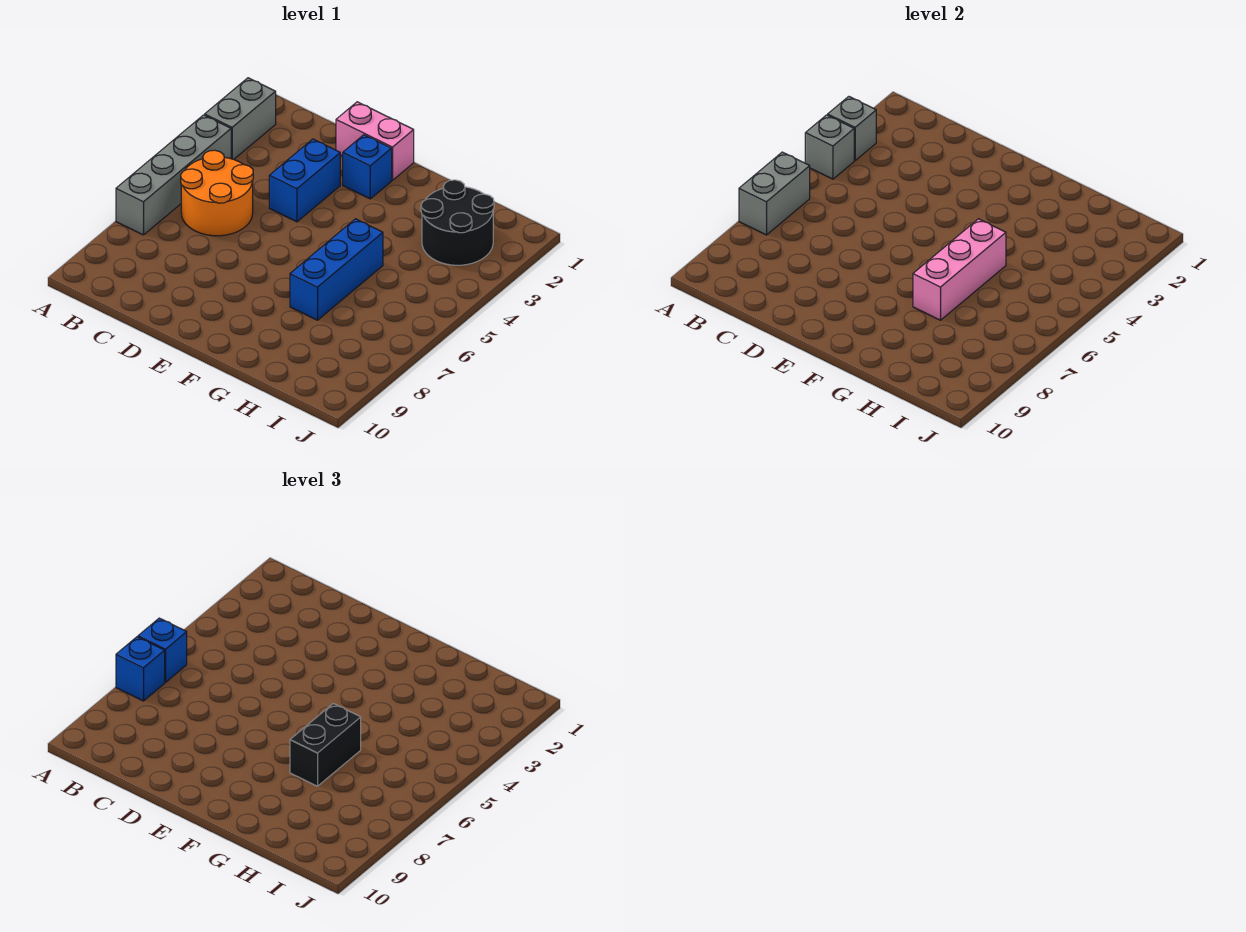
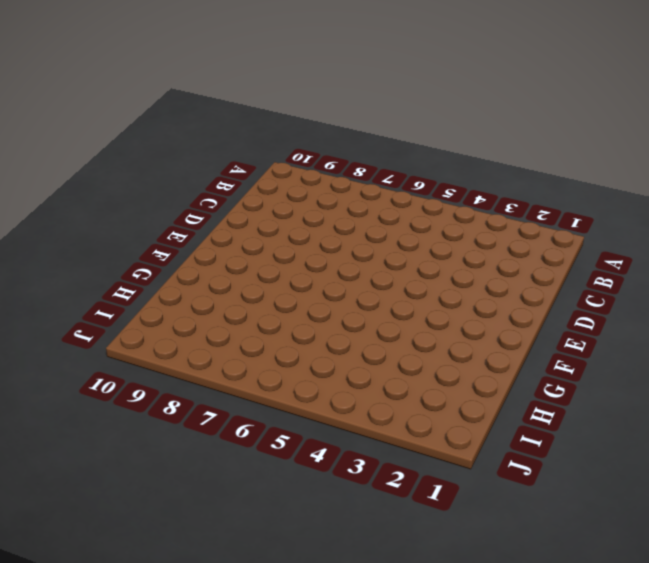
none -> grey brick A2:A3 level 1
none -> grey brick A4:A7 level 1
none -> orange round brick B5:C6 level 1

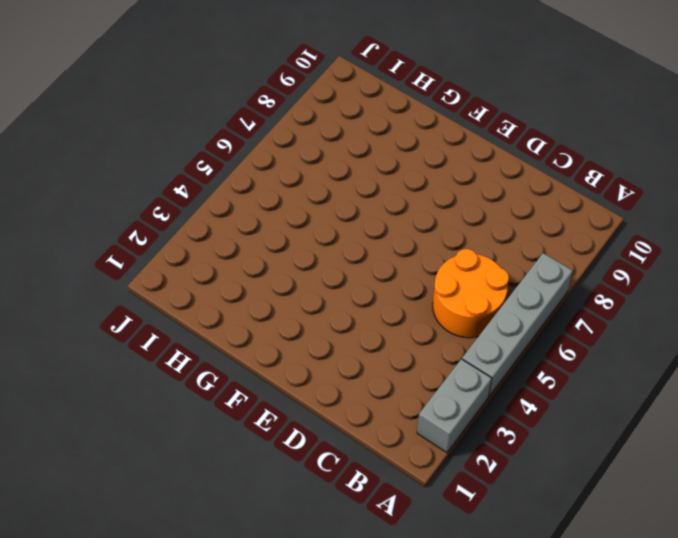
none -> pink brick D1:E1 level 1
none -> blue brick D3:D4 level 1
none -> blue brick E2 level 1

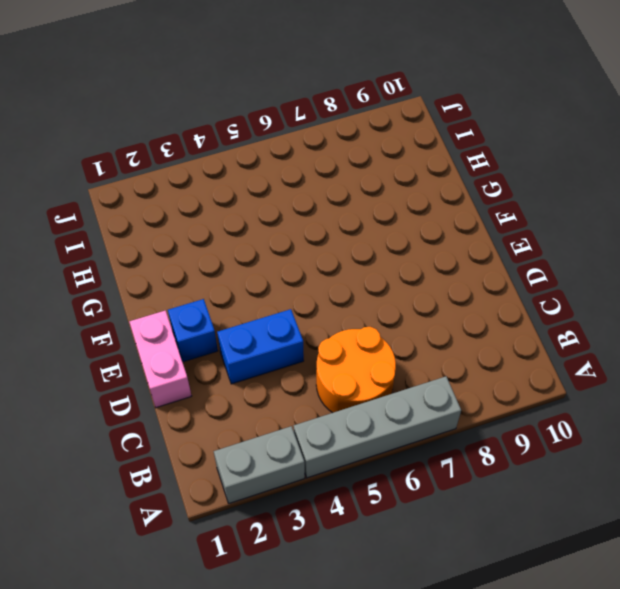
none -> blue brick G5:G7 level 1
none -> black round brick H2:I3 level 1
none -> grey brick A3 level 2

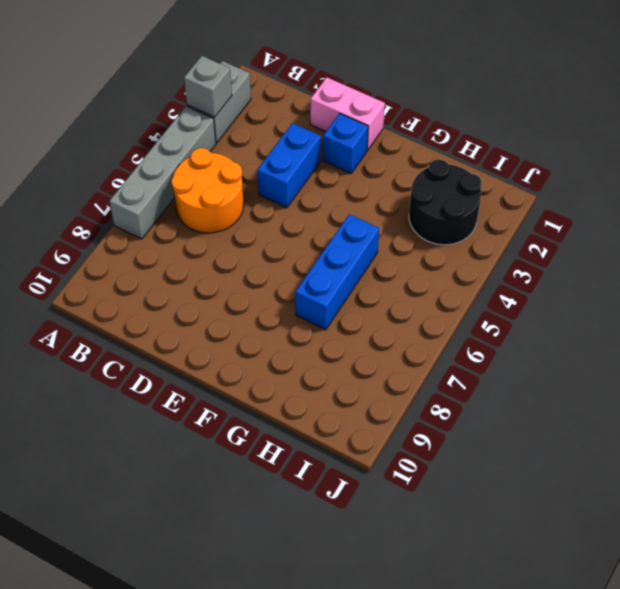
none -> grey brick A4 level 2
none -> grey brick A6:A7 level 2
none -> pink brick G5:G7 level 2

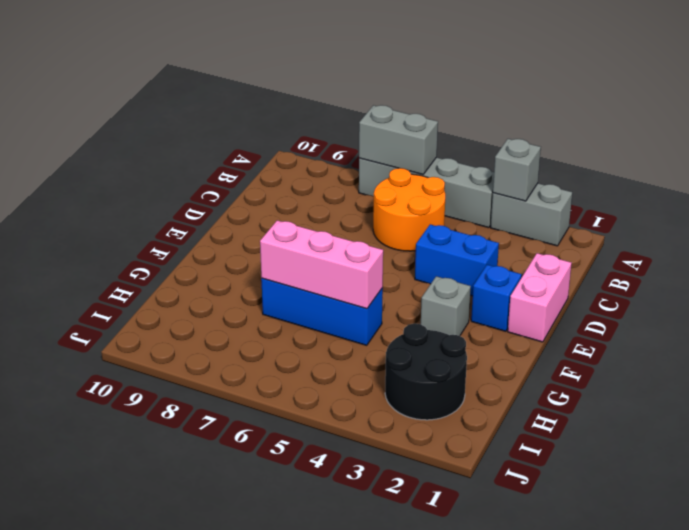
grey brick F3 level 1 -> grey brick A4 level 2
none -> blue brick A6 level 3
none -> blue brick A7 level 3
none -> black brick G6:G7 level 3

